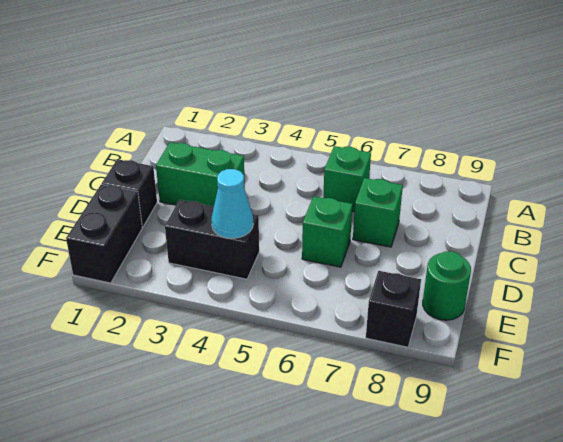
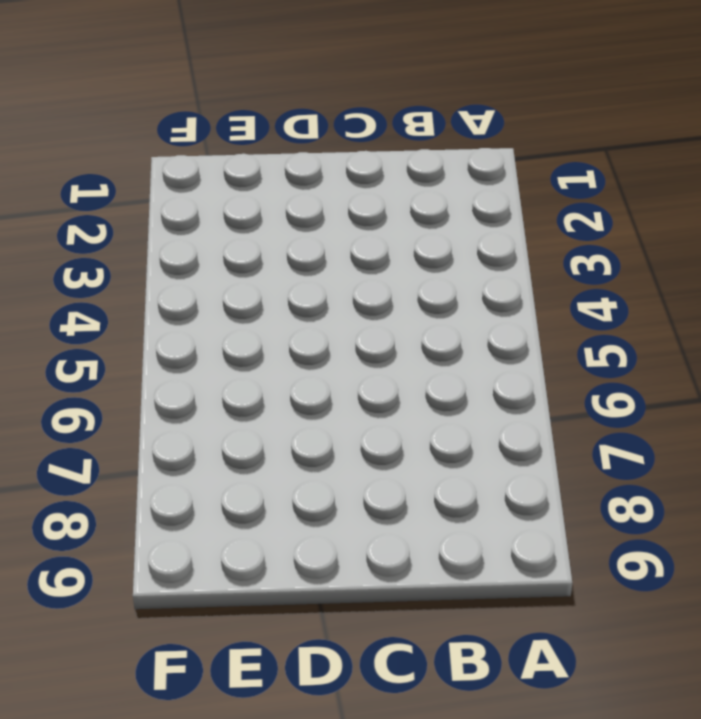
none -> green brick B6 level 1
none -> green brick C2:C3 level 1

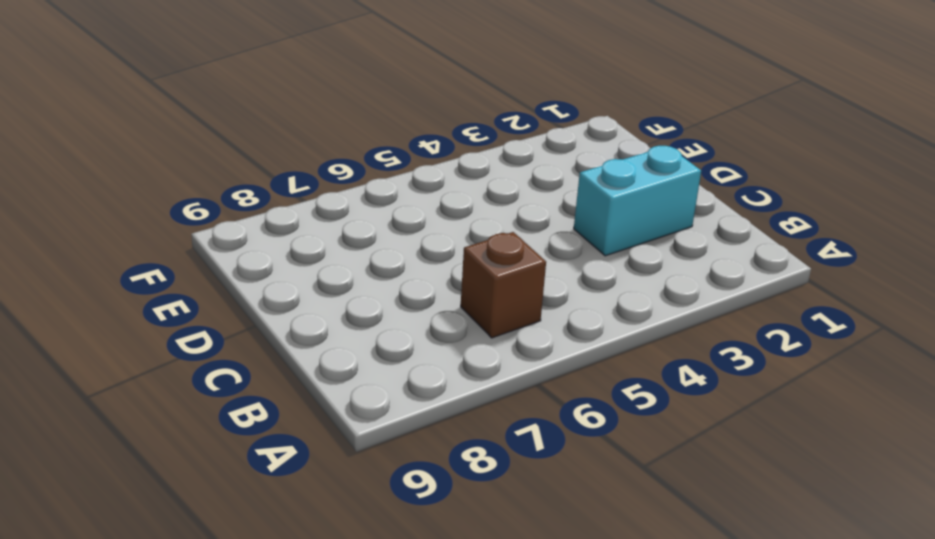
brown brick B6 level 1 -> green brick B6 level 1
cyan brick C2:C3 level 1 -> green brick C2:C3 level 1
none -> green brick C7 level 1
none -> black brick D1 level 1

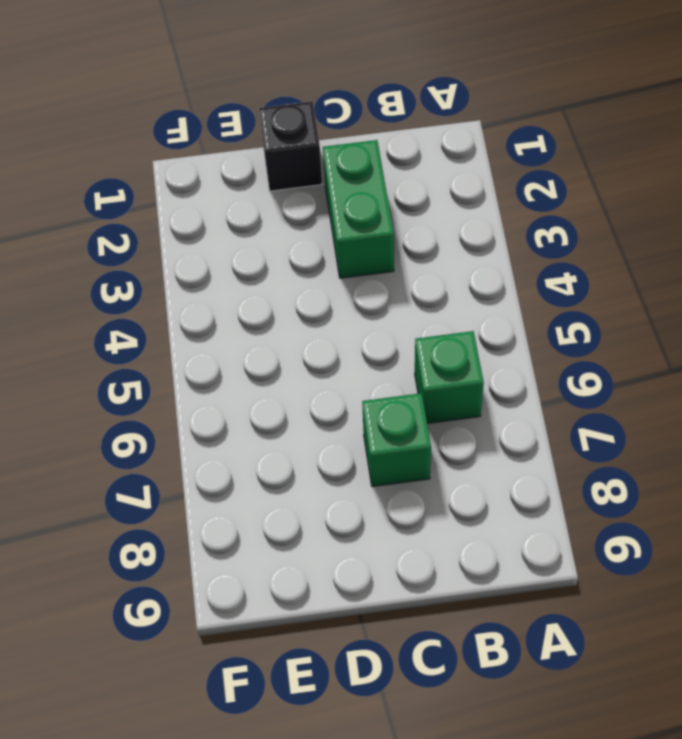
none -> green brick D6 level 1
none -> black brick E1:F1 level 1

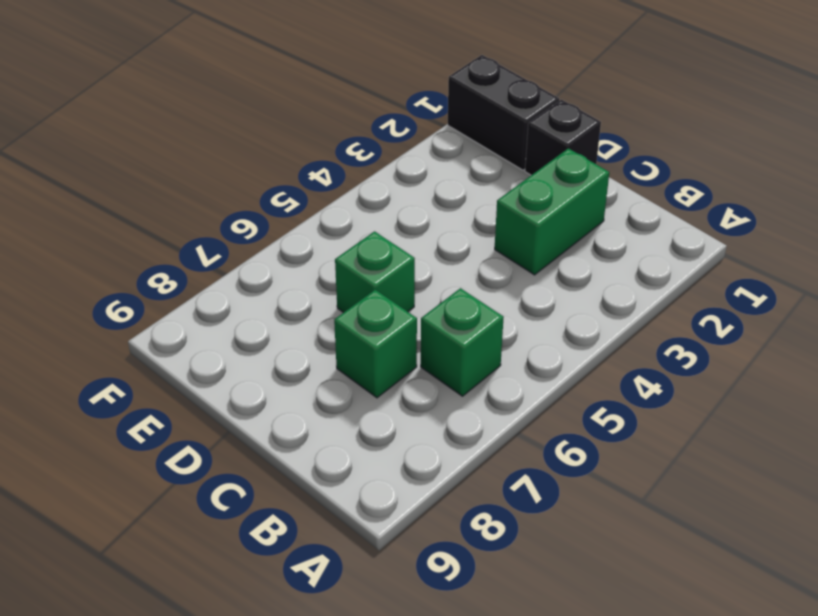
none -> black brick E3:E4 level 1
none -> green round brick E9 level 1

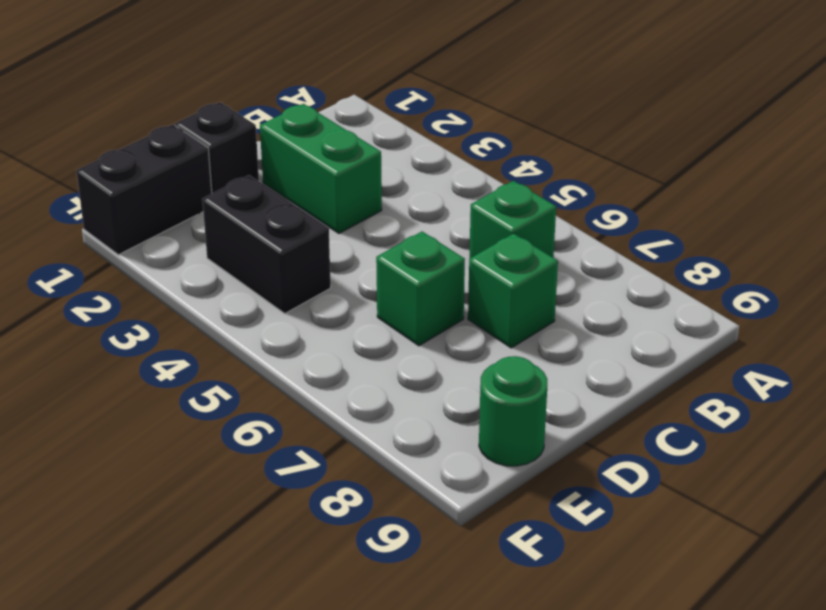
none -> black brick F8 level 1
none -> cyan cone E4 level 2

